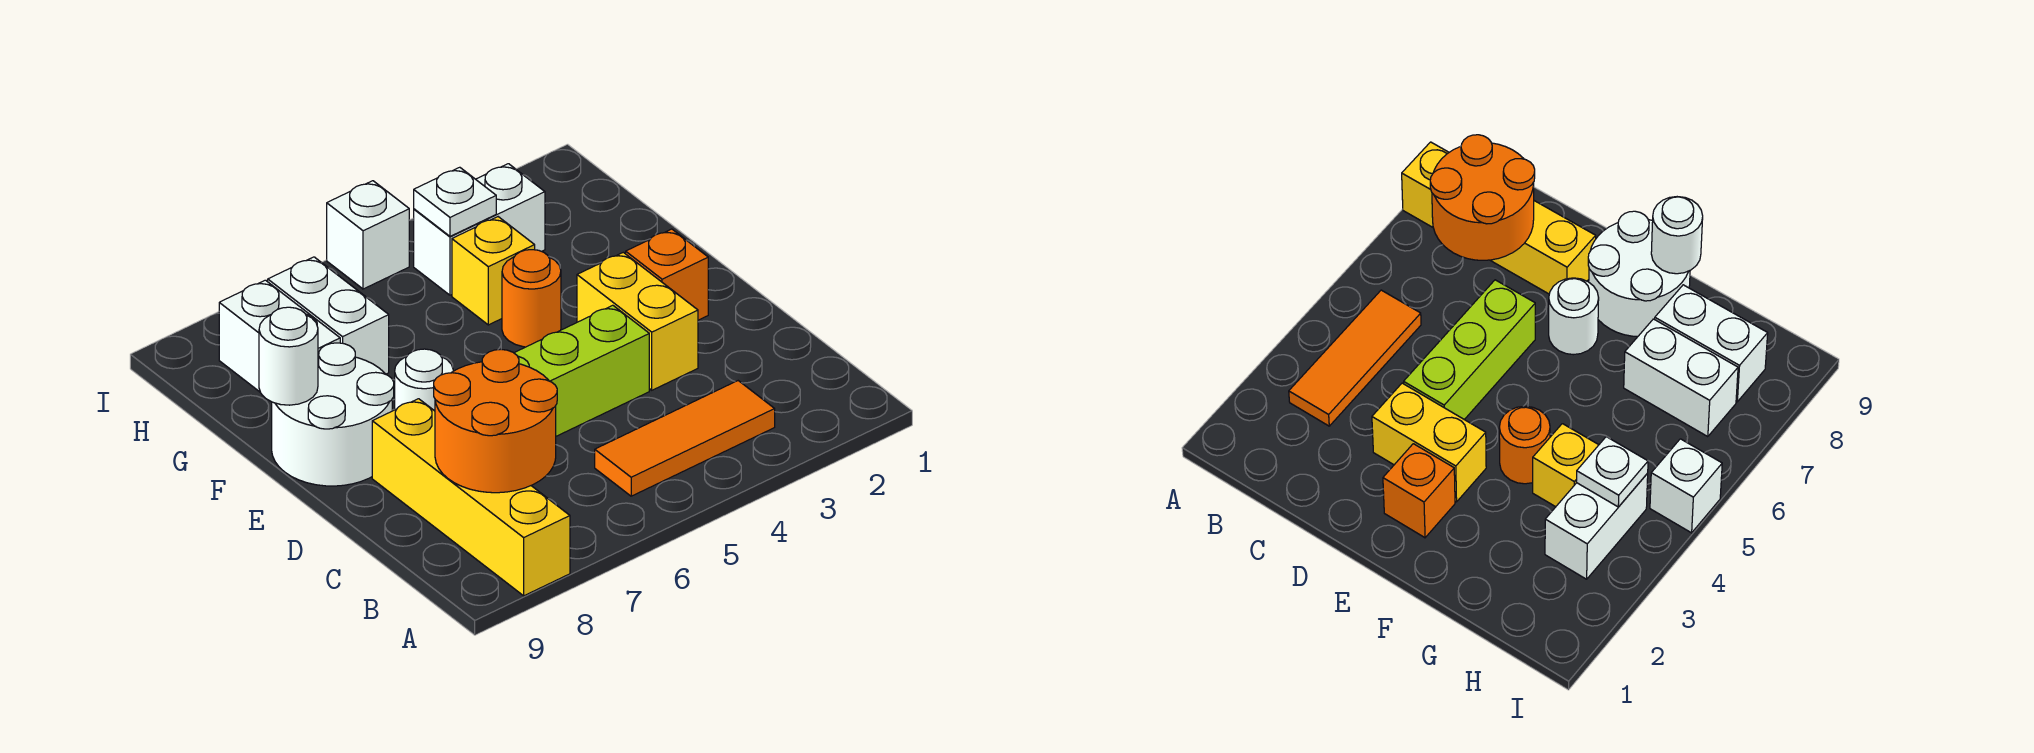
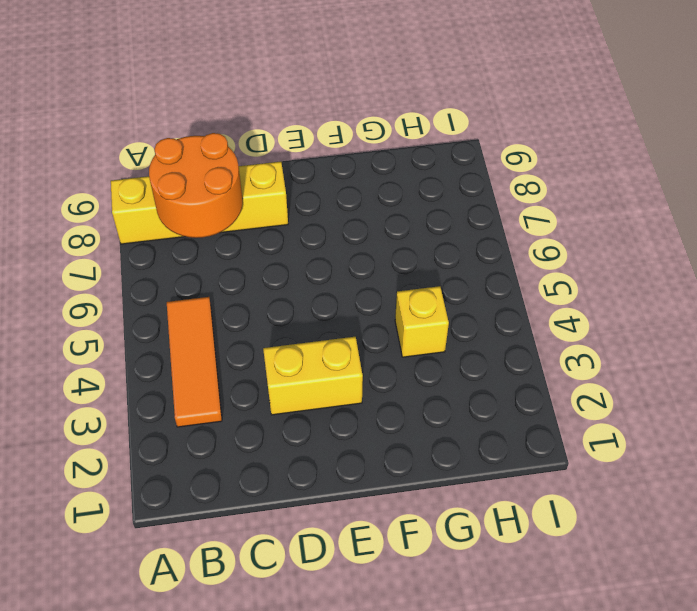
none -> lime brick D4:D6 level 1
none -> orange brick E2 level 1
none -> white round brick E7 level 1

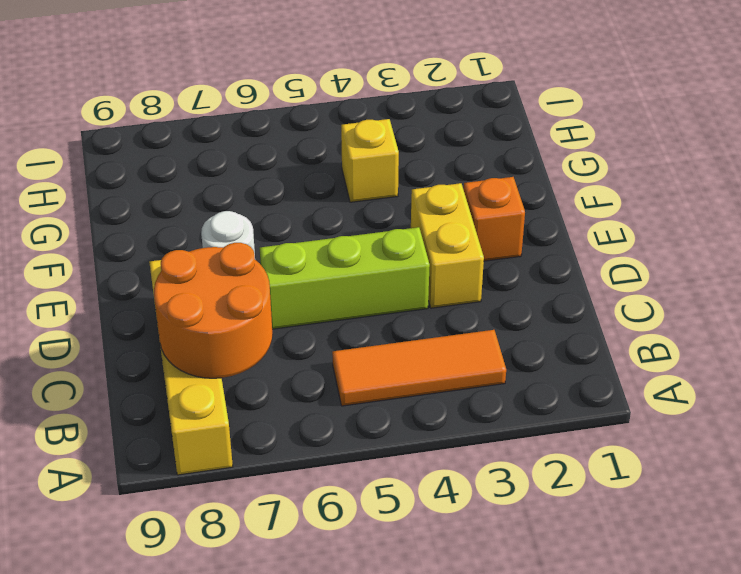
none -> white round brick E8:F9 level 1
none -> orange round brick F4 level 1
none -> white brick G7:H7 level 1

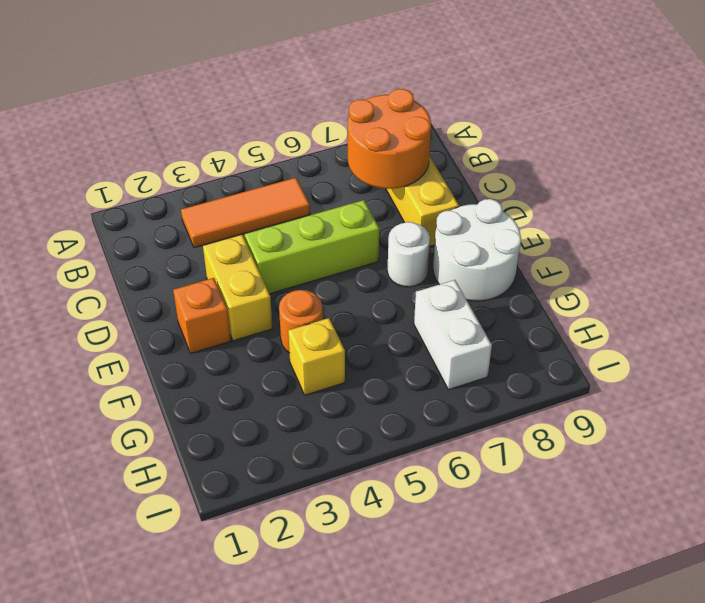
none -> white brick G8:H8 level 1
none -> white brick H3:H4 level 1
none -> white brick I5 level 1

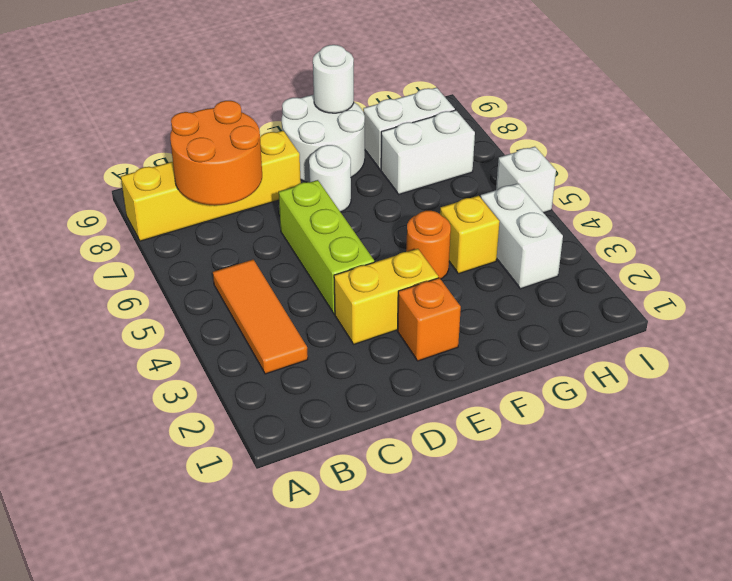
none -> white plate H4 level 2

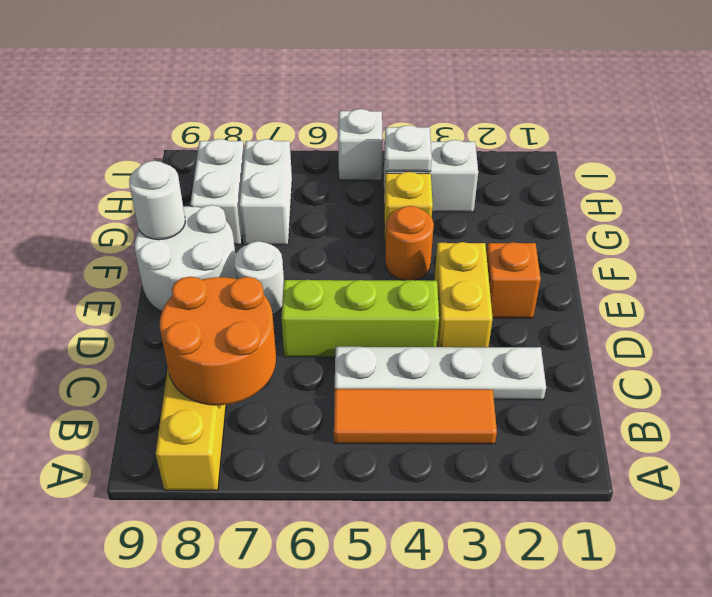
white plate C2:C5 level 1 -> none

